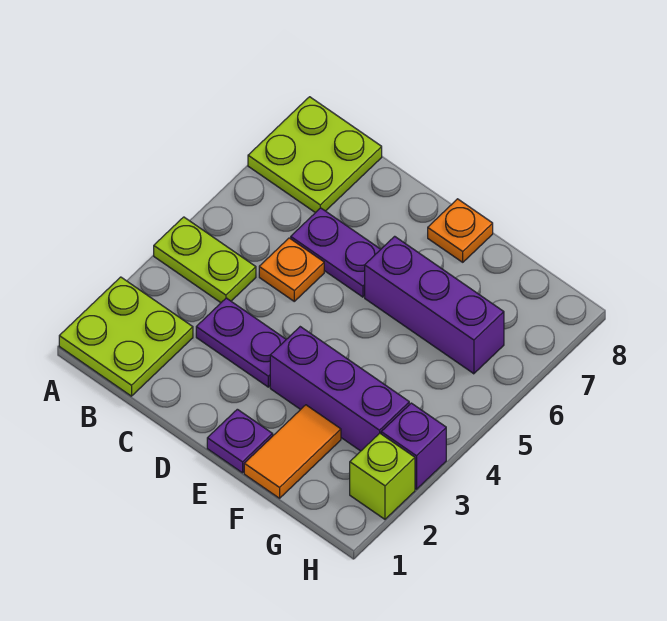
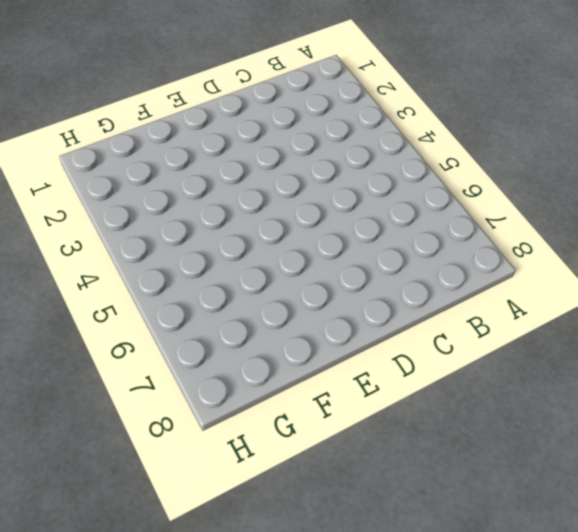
none -> lime plate A1:B2 level 1
none -> lime plate A4:B4 level 1
none -> lime plate A7:B8 level 1

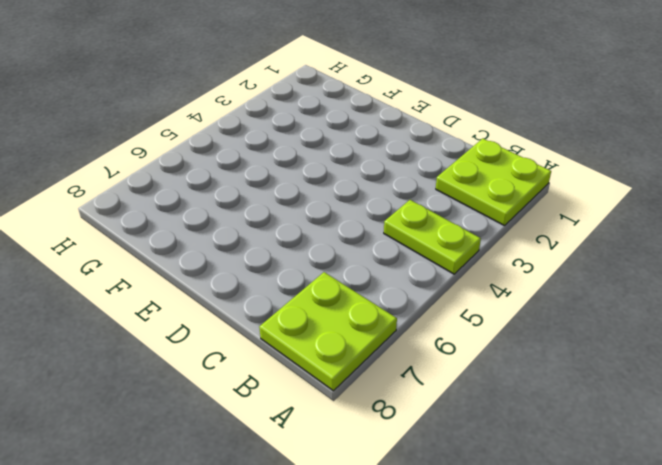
none -> purple plate C3:D3 level 1
none -> orange plate C5 level 1
none -> purple plate C6:D6 level 1

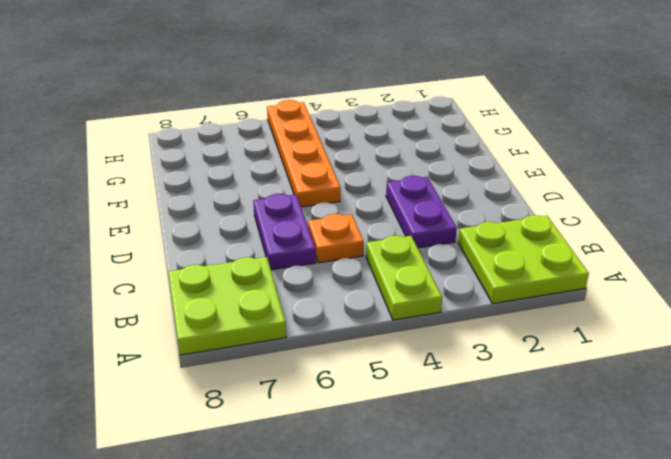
orange plate E5:H5 level 1 -> none
none -> purple plate E1 level 1
none -> purple brick E3:G3 level 1
none -> purple brick E6:G6 level 1

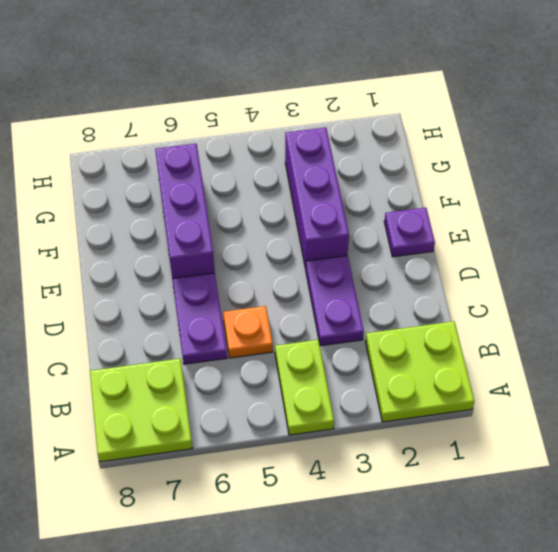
none -> orange plate E8 level 1
none -> orange tile F1:F2 level 1
none -> lime brick H2 level 1

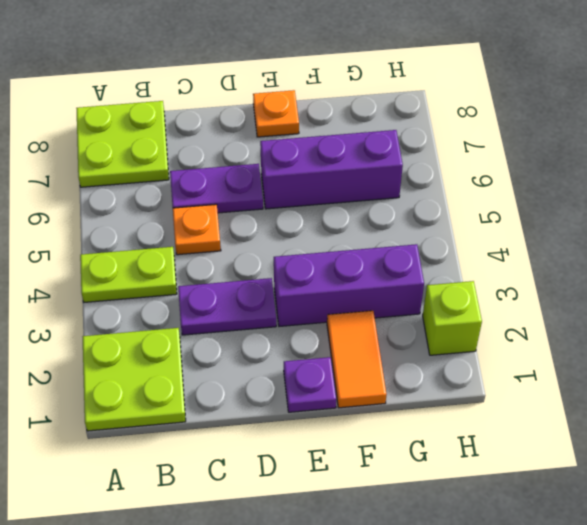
none -> purple brick H3 level 1

